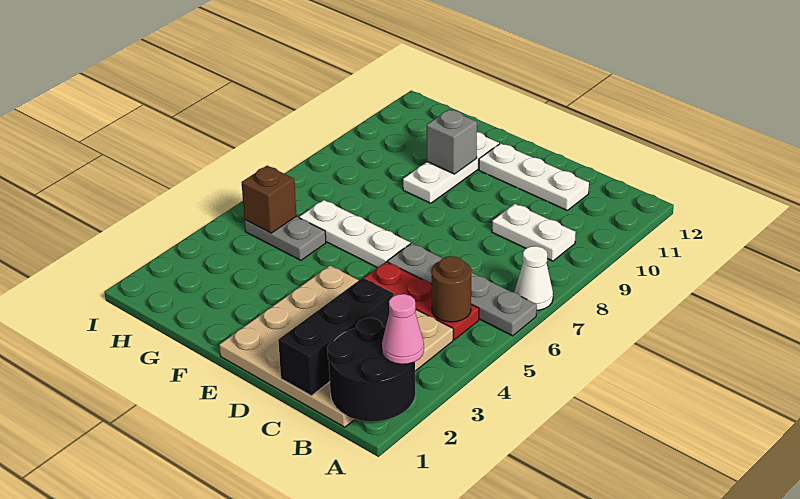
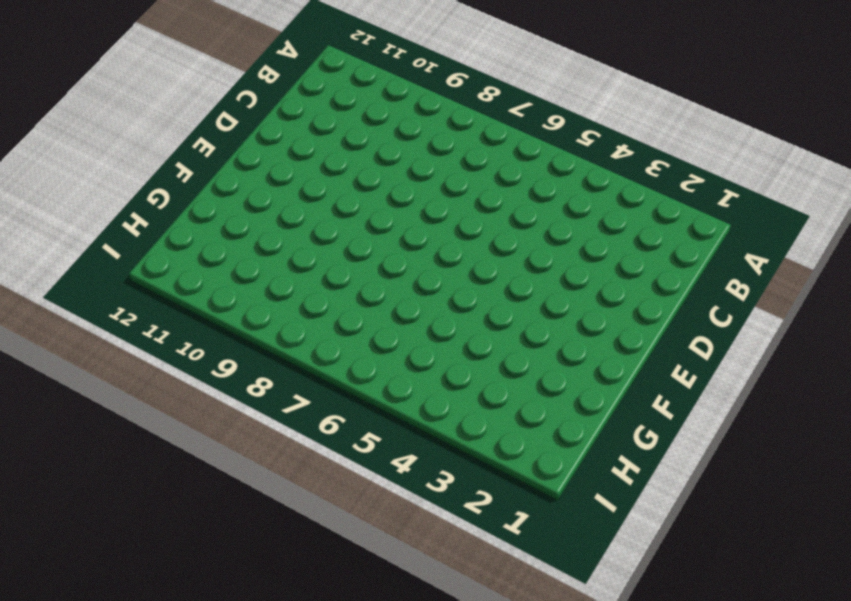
none -> grey plate A6:D6 level 1
none -> white cone A7 level 1
none -> tan plate B1:E4 level 1

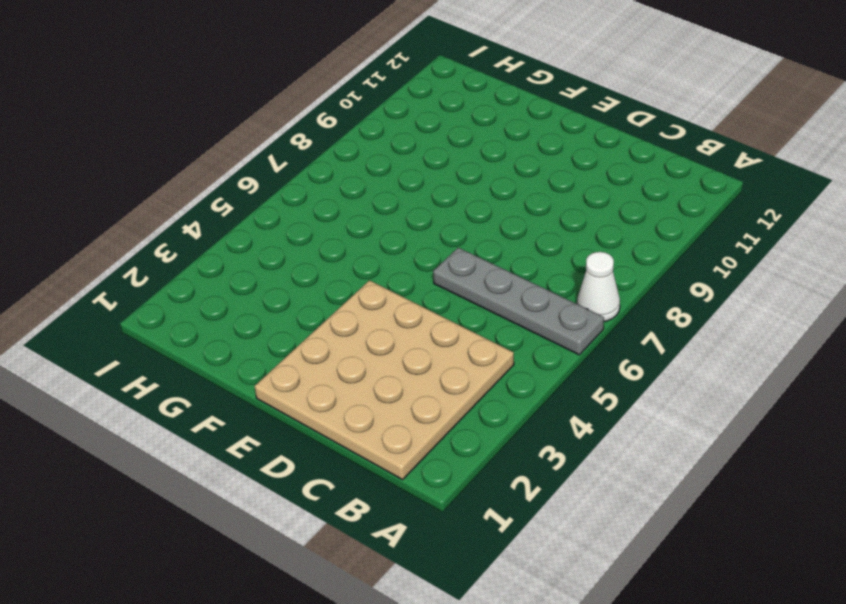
none -> red plate B5:D5 level 1
none -> white plate B9:C9 level 1
none -> white plate C11:E11 level 1

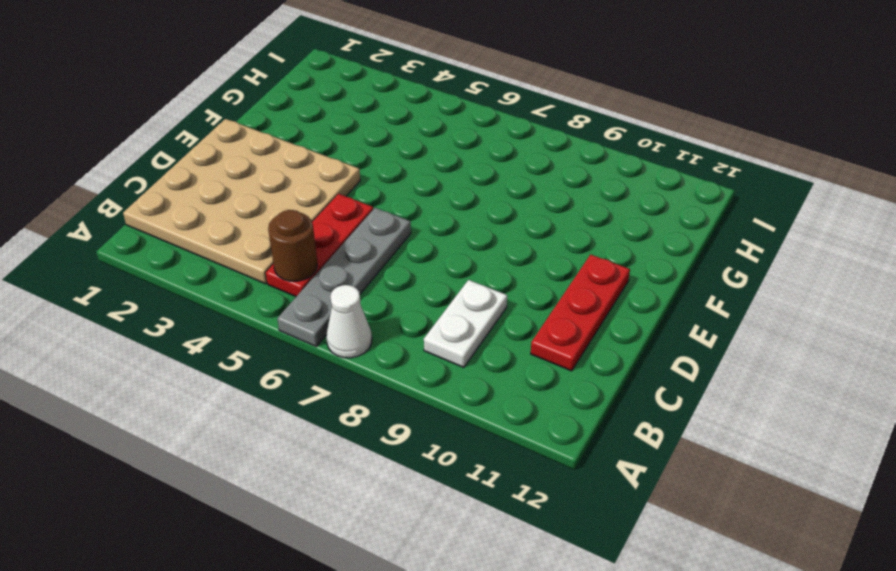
red plate C11:E11 level 1 -> white plate C11:E11 level 1
none -> white plate E6:G6 level 1
none -> white plate F9:F11 level 1
none -> grey plate G5:H5 level 1

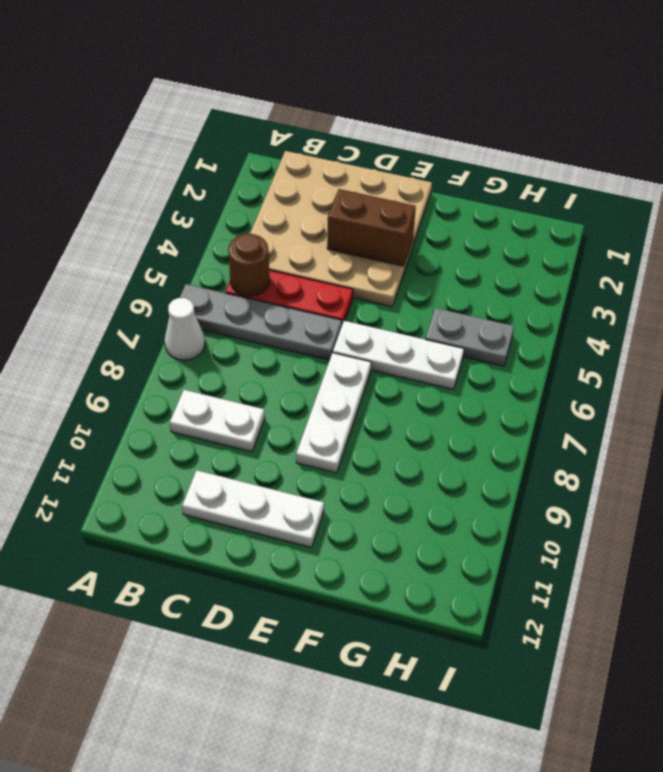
brown brick D3:E3 level 2 -> none
white plate E7:E9 level 1 -> white plate F9:F11 level 1
none -> black round brick A1:B2 level 2
none -> black brick C1:C3 level 2
none -> grey brick F10 level 2

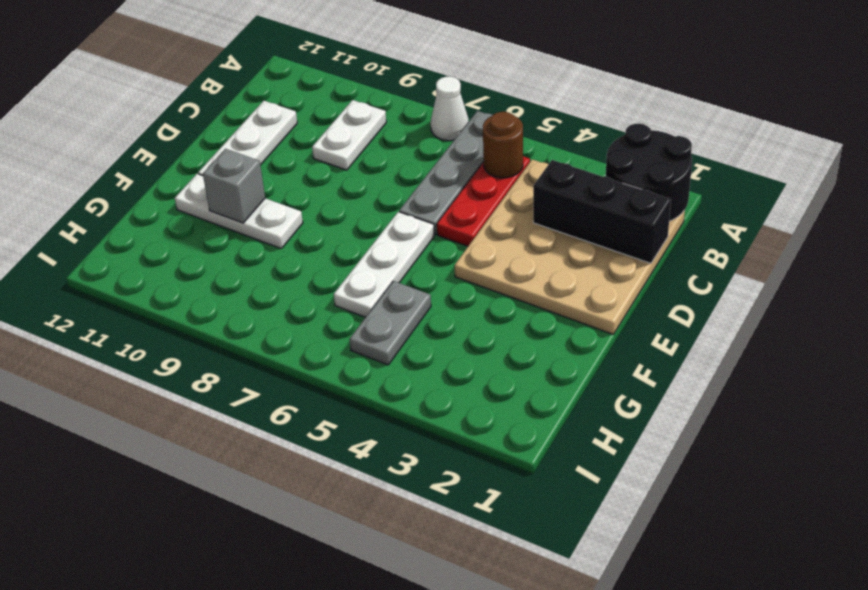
none -> brown brick H5 level 2
none -> pink cone A2 level 3

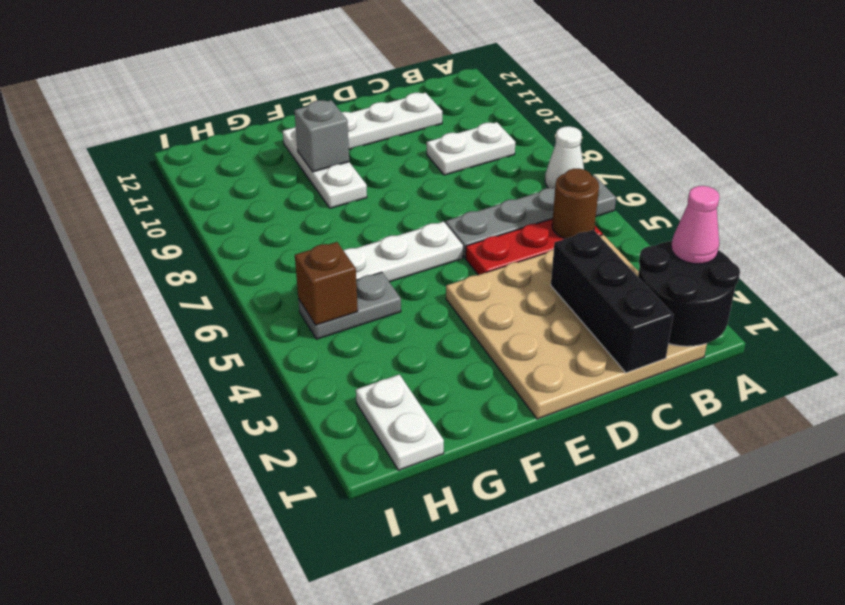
white plate H1:H2 level 1 -> none

